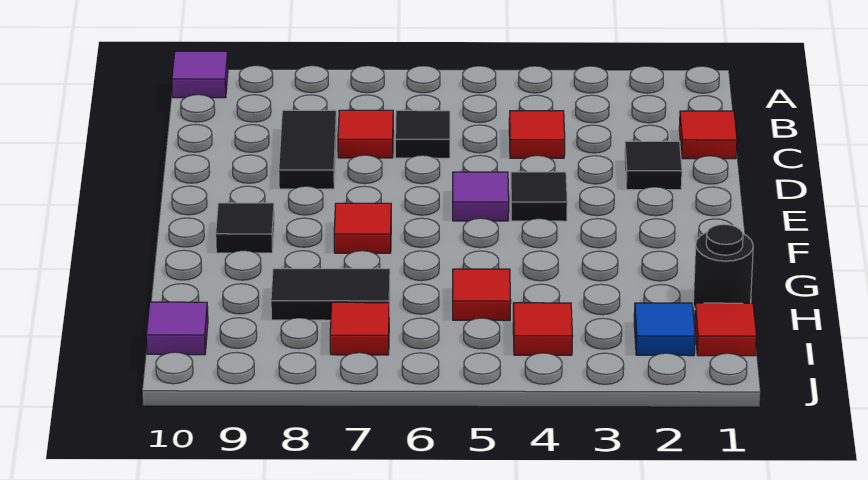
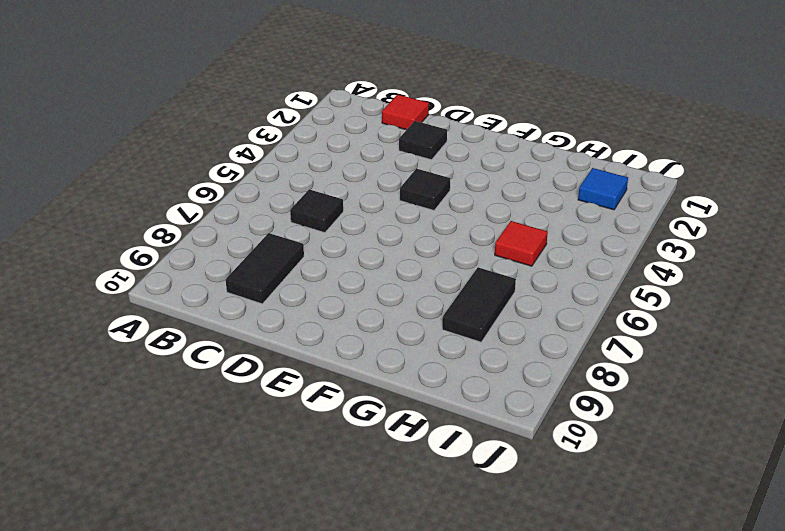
black tile C8:C9 level 1 -> black tile C8:D8 level 1
none -> purple tile A10 level 1
none -> red tile C4 level 1
none -> red tile C7 level 1

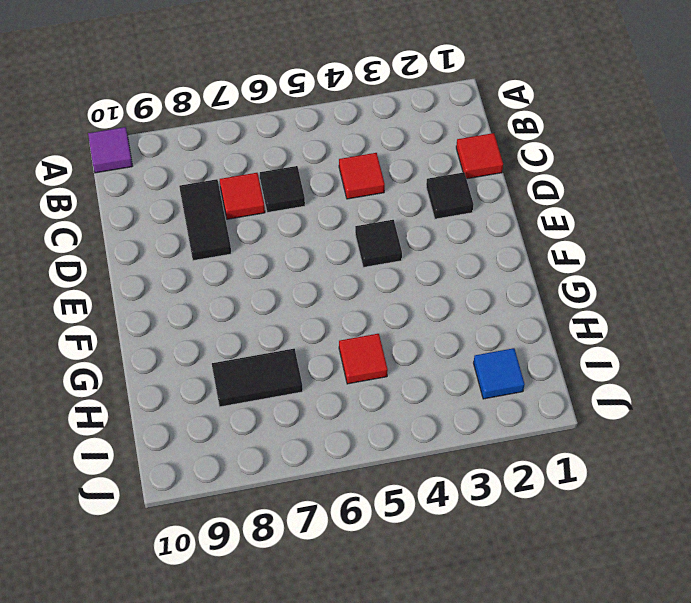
none -> purple tile E5 level 1
none -> red tile F7 level 1
none -> black tile F9 level 1

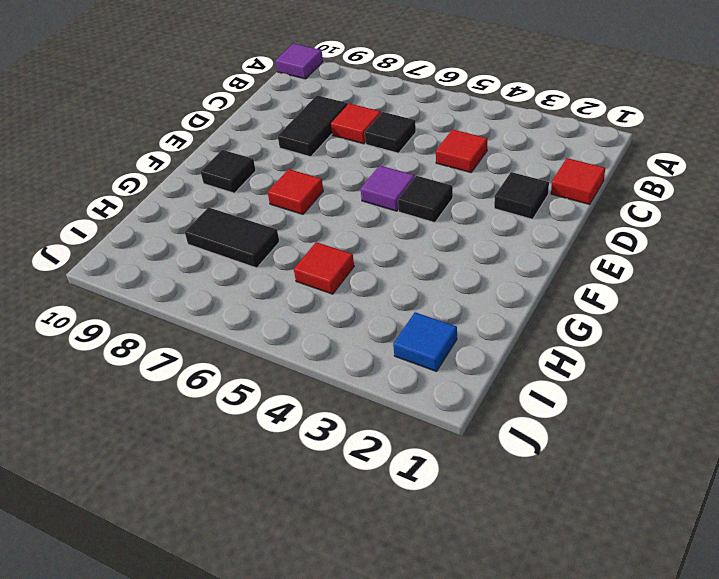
none -> black round brick H1 level 1
none -> red tile I1 level 1
none -> red tile I4 level 1

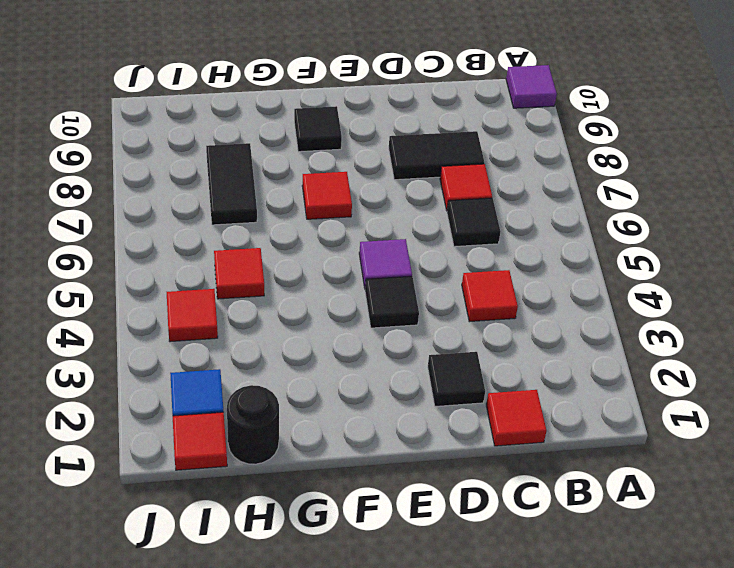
none -> red tile I7 level 1
none -> purple tile I10 level 1

